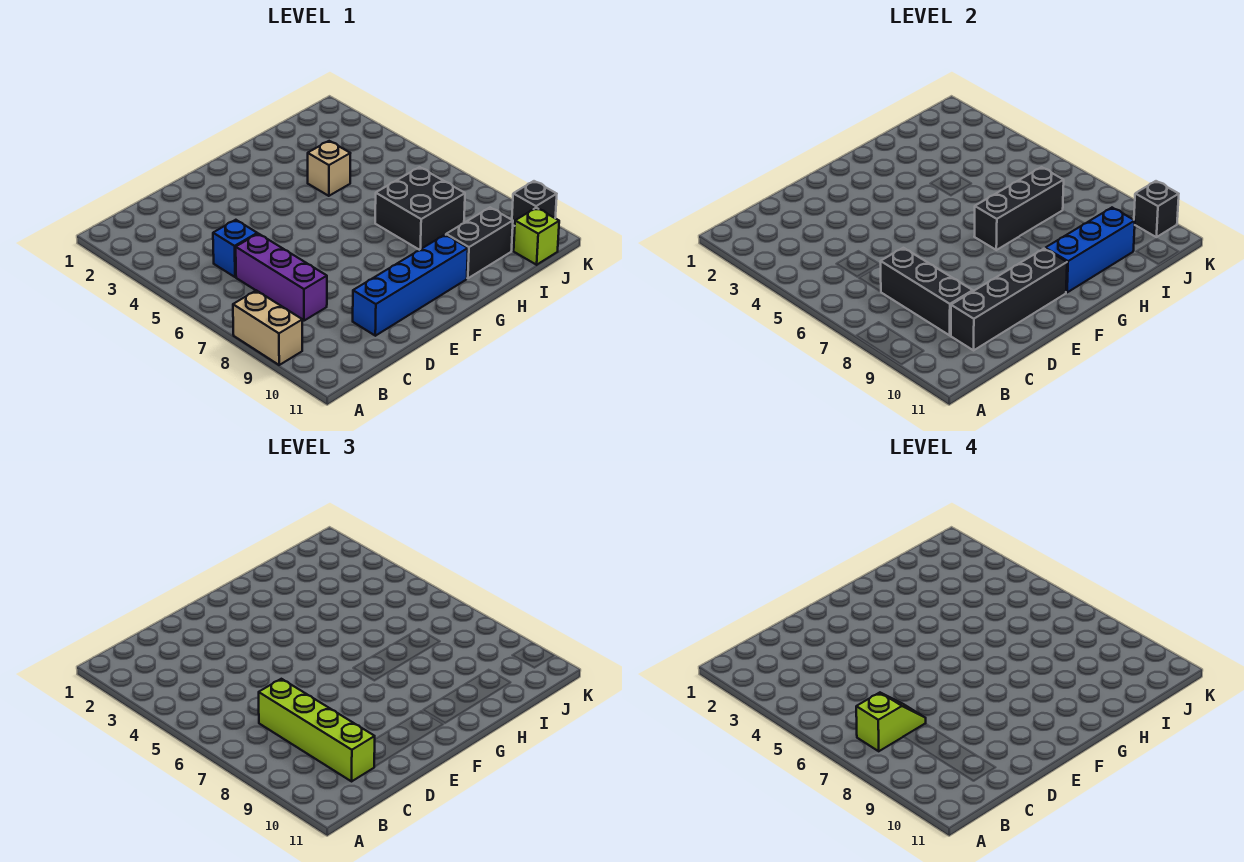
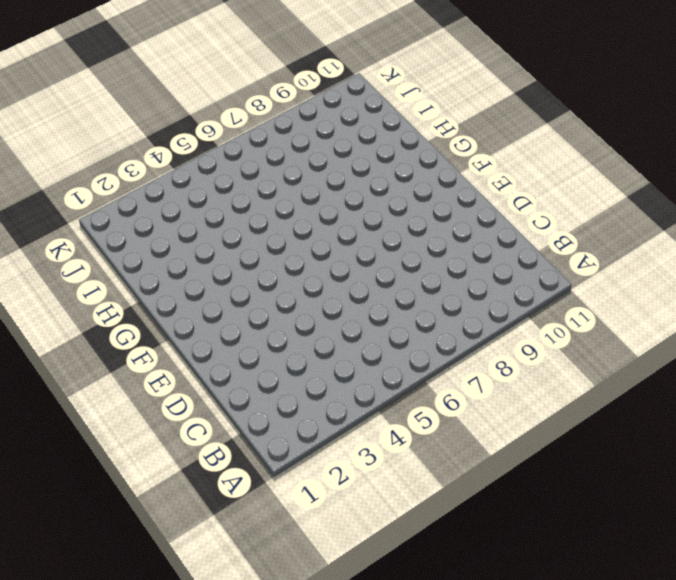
none -> tan brick A8:A9 level 1
none -> blue brick C5 level 1
none -> purple brick C6:C8 level 1

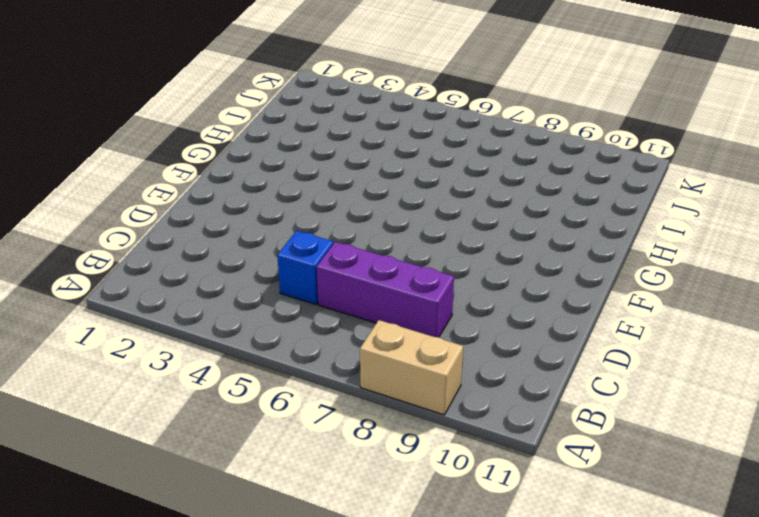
none -> blue brick D10:G10 level 1
none -> tan brick H4 level 1
none -> black brick H7:I8 level 1

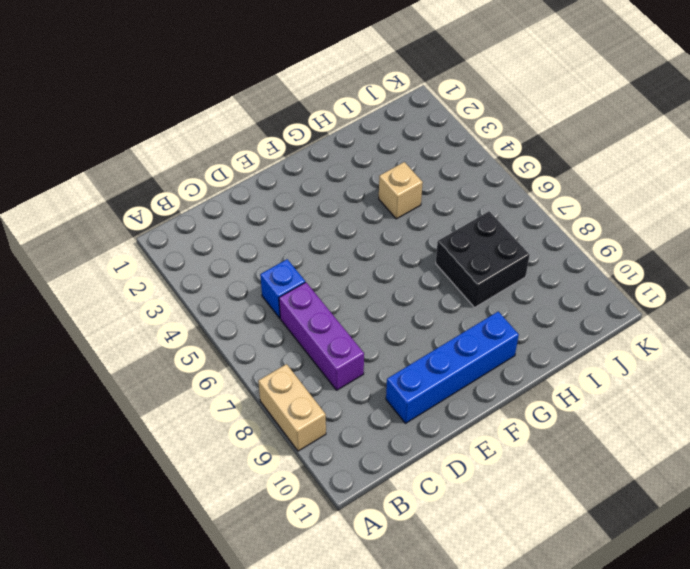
none -> black brick H10:I10 level 1
none -> lime brick J11 level 1
none -> black brick K10 level 1

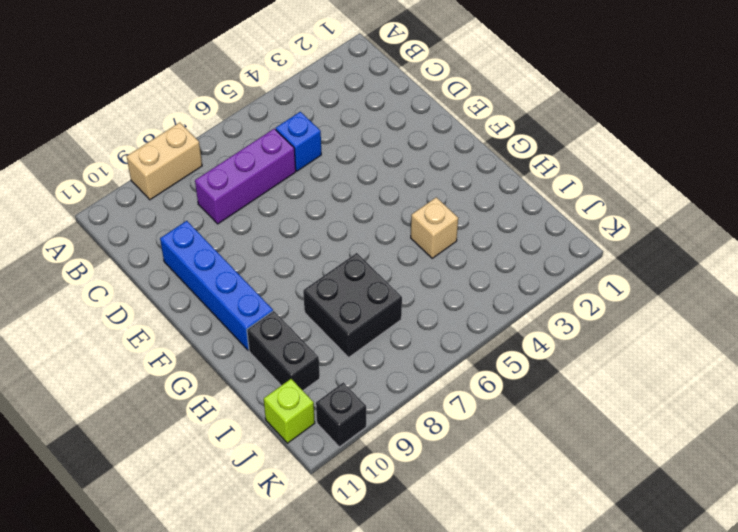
none -> black brick C7:C9 level 2
none -> black brick C10:F10 level 2
none -> black brick G7:I7 level 2

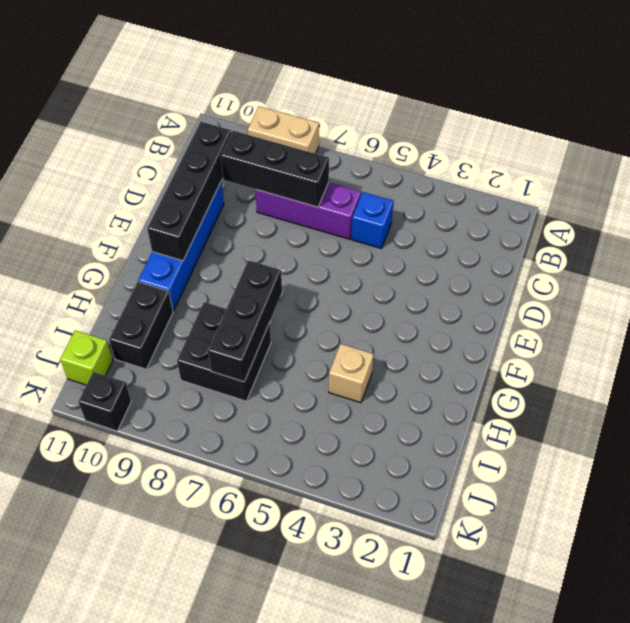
none -> blue brick G10:I10 level 2
none -> black brick K10 level 2
none -> lime brick C7:C10 level 3

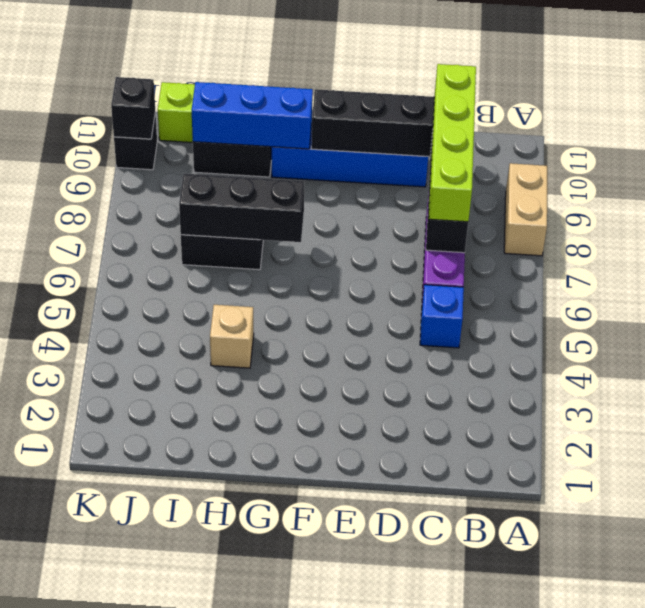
none -> lime slope B7:C7 level 4 top B

